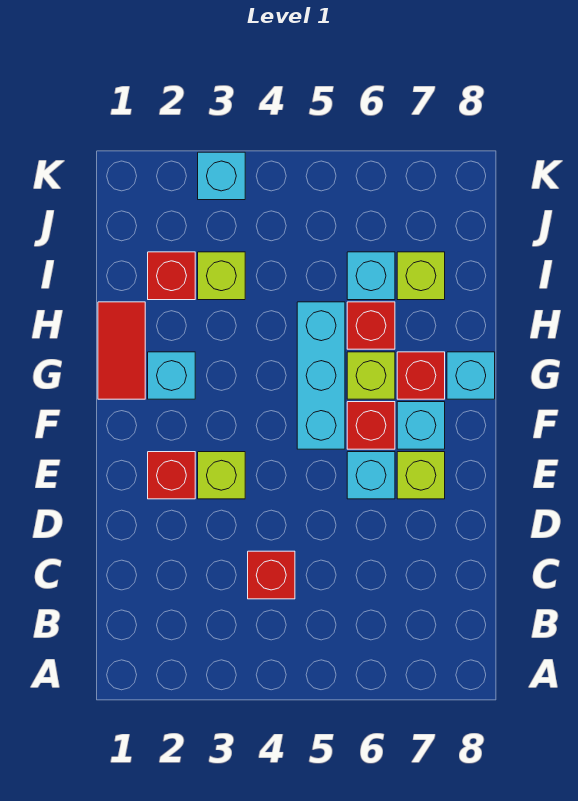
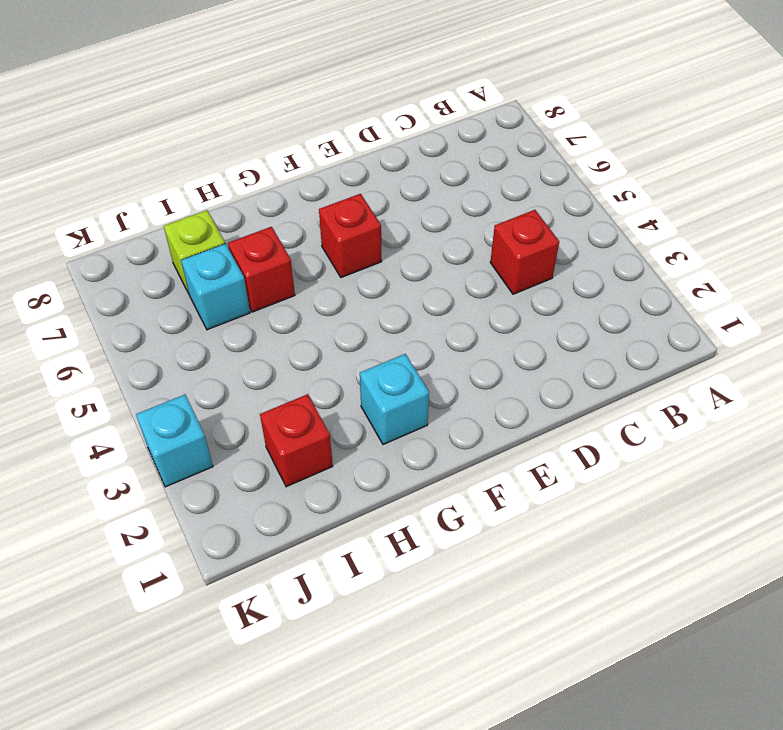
none -> red brick E2 level 1
none -> lime brick E3 level 1
none -> cyan brick E6 level 1

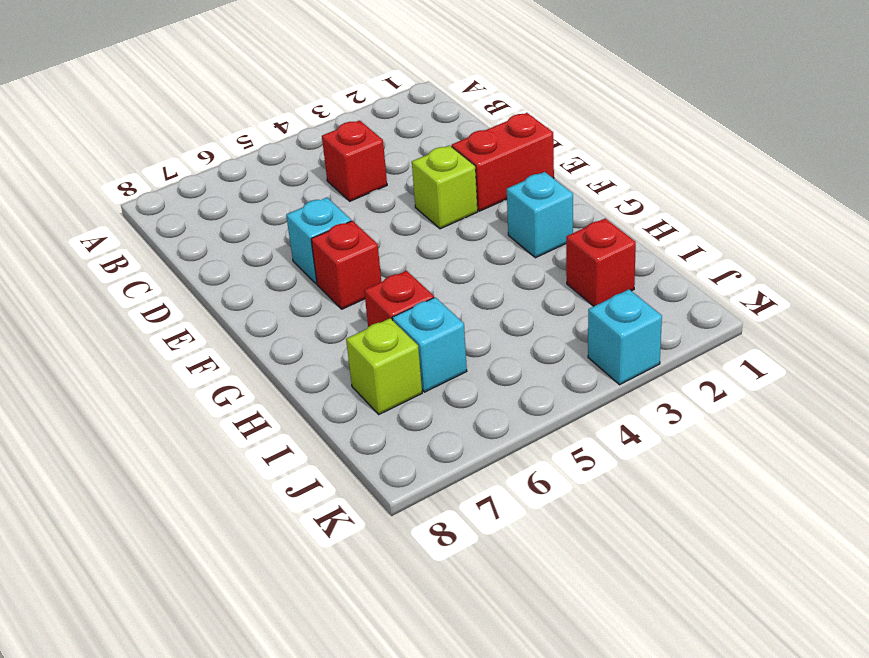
red brick E1:E2 level 1 -> red brick E2 level 1
none -> lime brick E7 level 1
none -> cyan brick F5:H5 level 1
none -> cyan brick F7 level 1

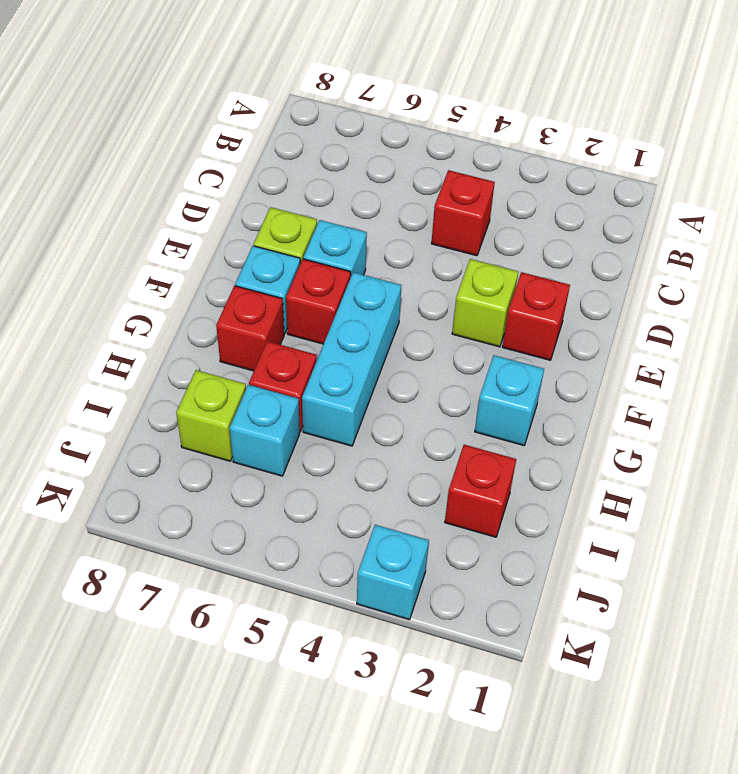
none -> red tile G1:H1 level 1
none -> lime brick G6 level 1
none -> cyan brick G8 level 1

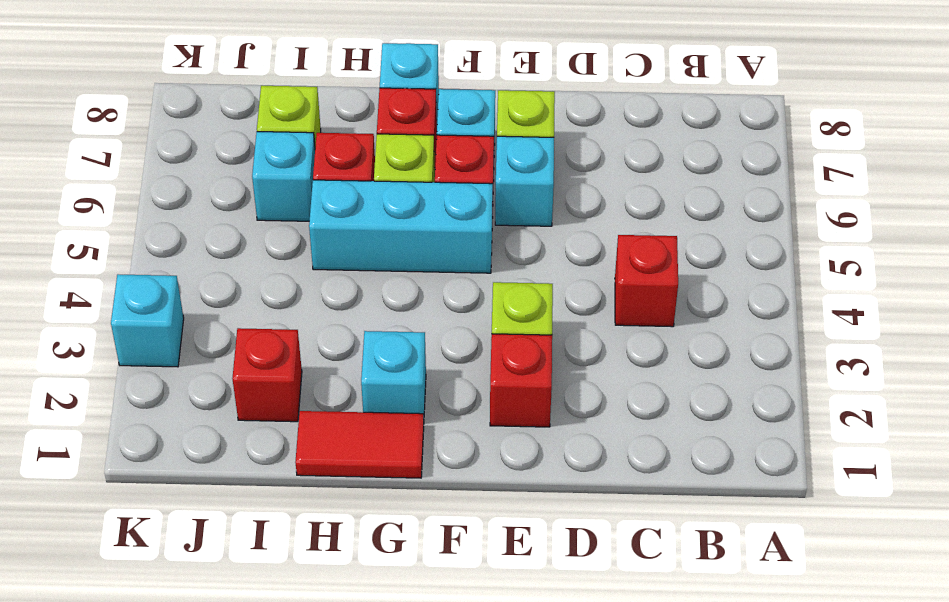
none -> lime brick I3 level 1

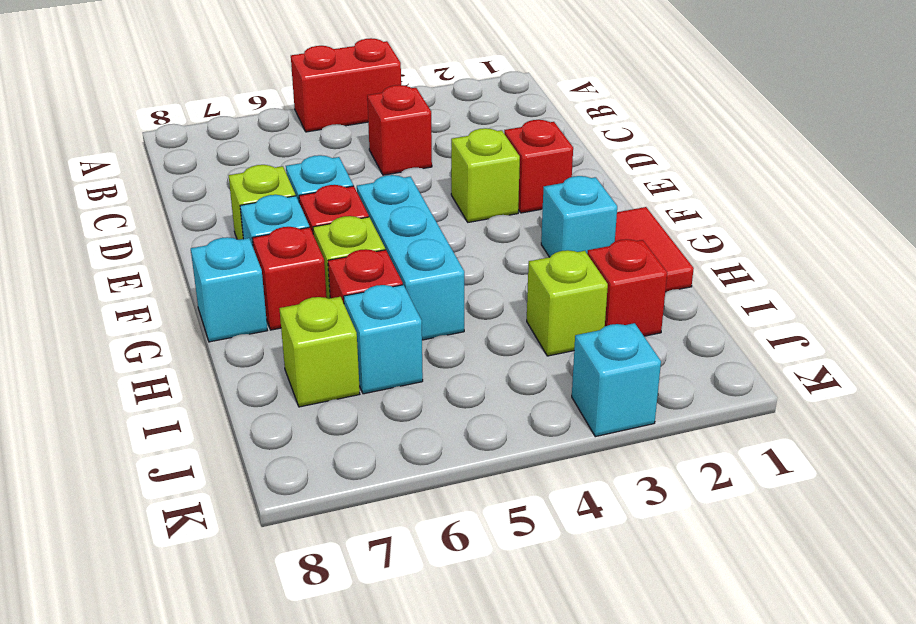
red brick A4:A5 level 1 -> none

